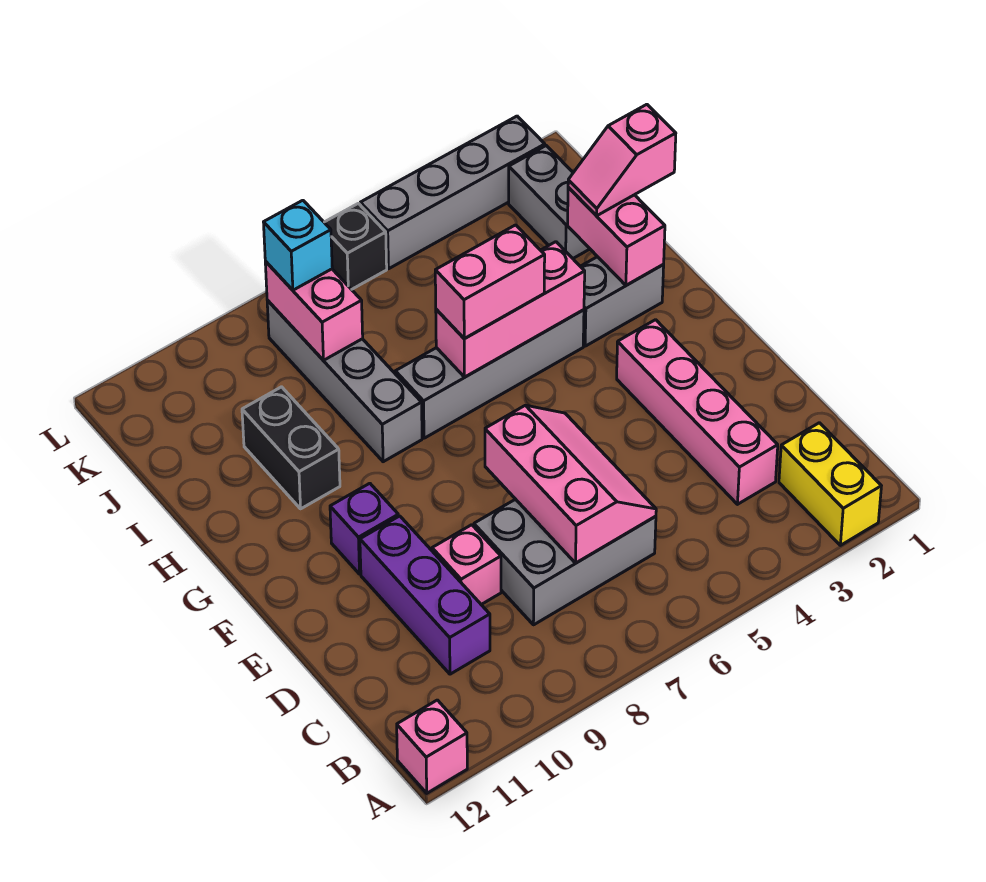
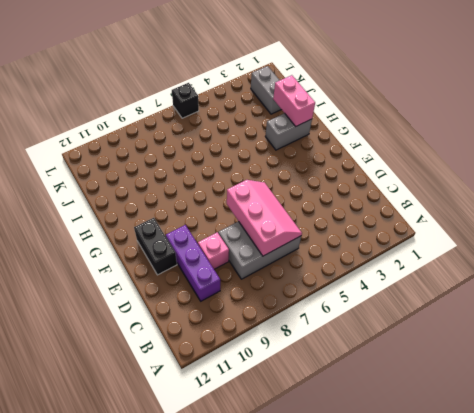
black brick E11:F11 level 1 -> black brick H10:I10 level 1
none -> yellow brick A2:B2 level 1
none -> pink brick A12 level 1
none -> pink brick C3:F3 level 1

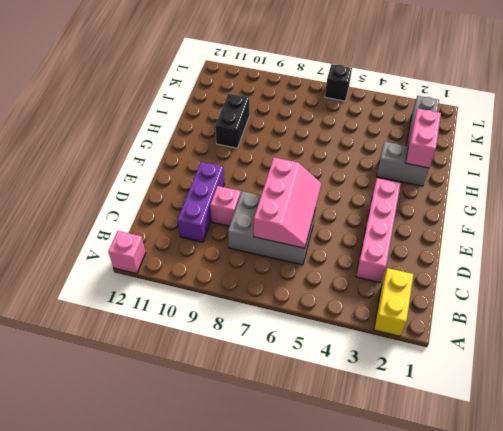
none -> purple brick F10 level 1
none -> grey brick H4:H7 level 1
none -> grey brick H8:K8 level 1

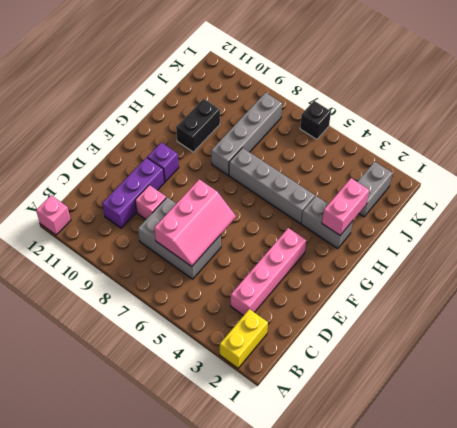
none -> grey brick L2:L5 level 1
none -> pink brick H4:H6 level 2
none -> pink brick J8:K8 level 2

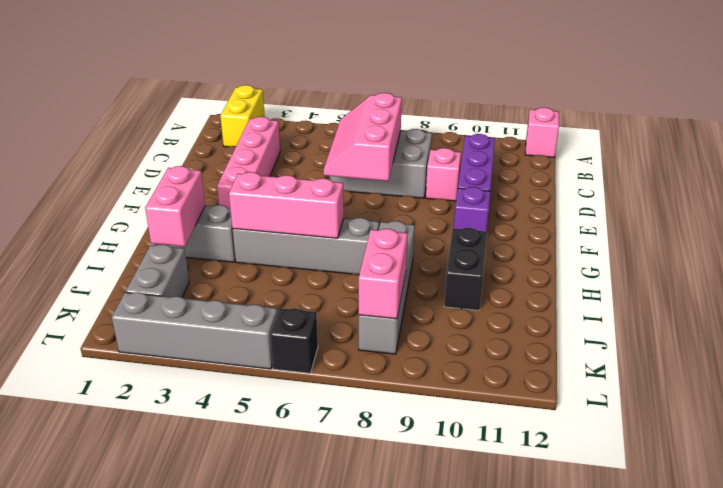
none -> pink brick H5:H6 level 3
none -> pink slope I1:I2 level 3 top 1
none -> cyan brick K8 level 3

